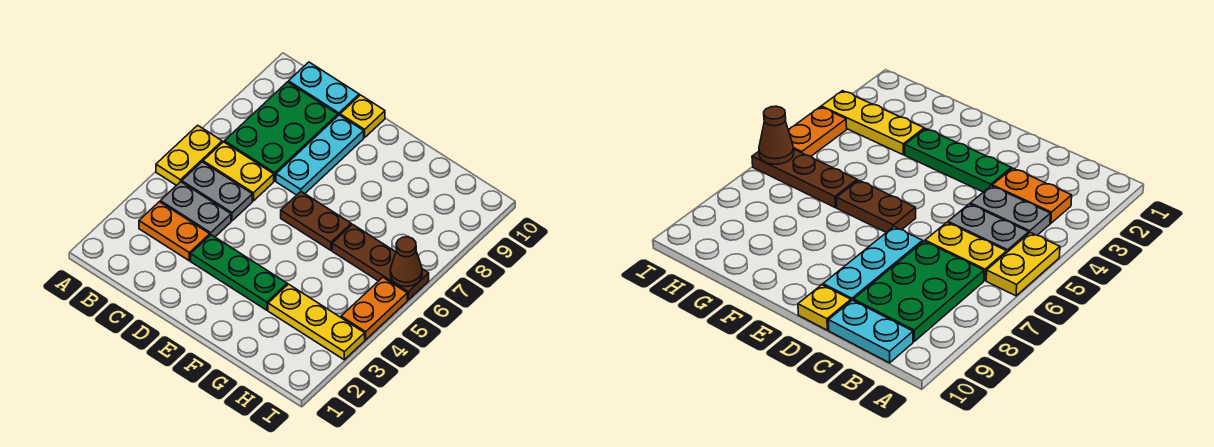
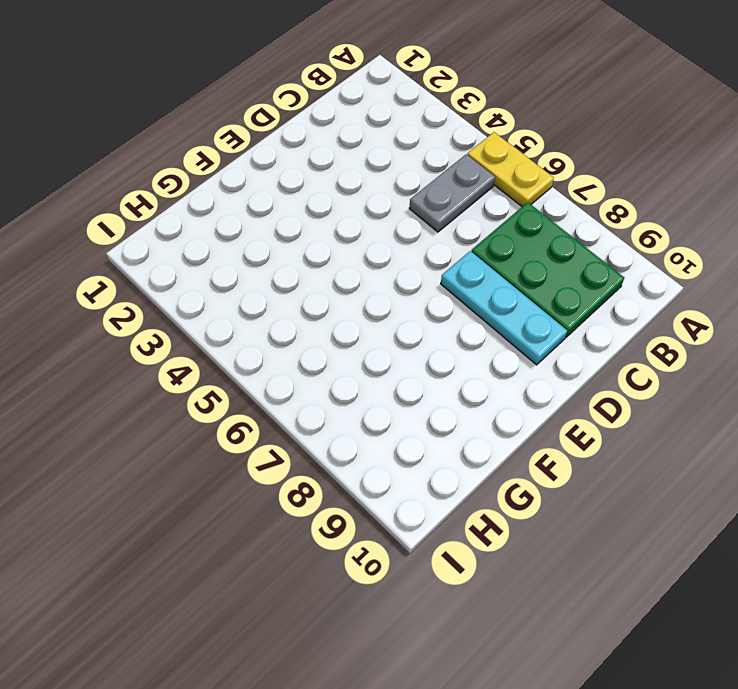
none -> orange plate B3:C3 level 1
none -> grey plate B4:C4 level 1
none -> yellow plate B6:C6 level 1

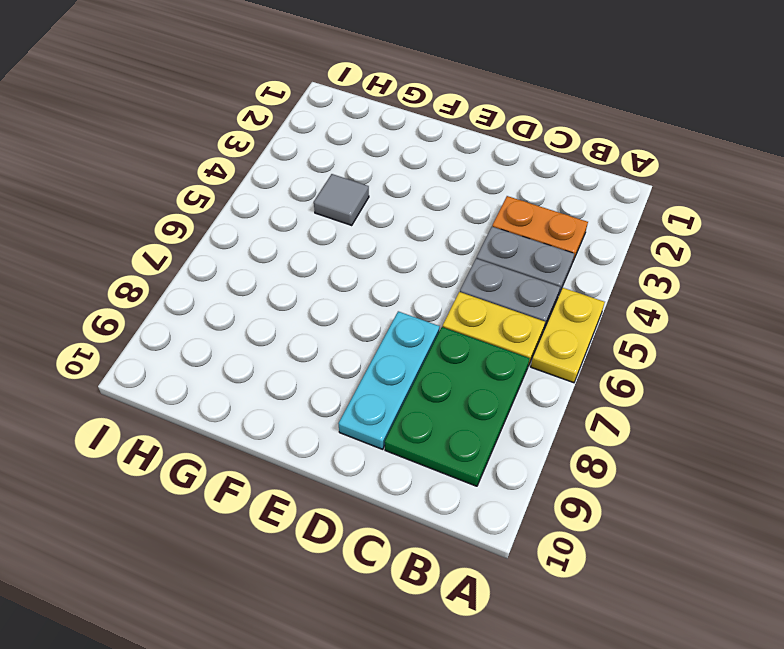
grey tile G4 level 1 -> none
none -> cyan plate B10:C10 level 1
none -> green plate D3:F3 level 1
none -> yellow plate D10 level 1

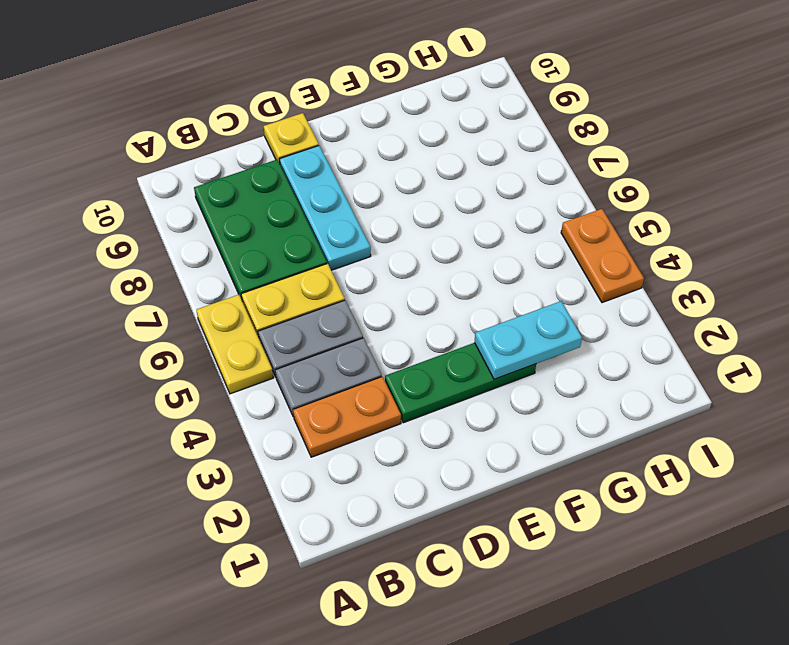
cyan plate F3:G3 level 2 -> cyan plate B10:C10 level 1
none -> brown plate E6:F6 level 1
none -> yellow plate G3:I3 level 1
none -> brown plate G6:I6 level 1

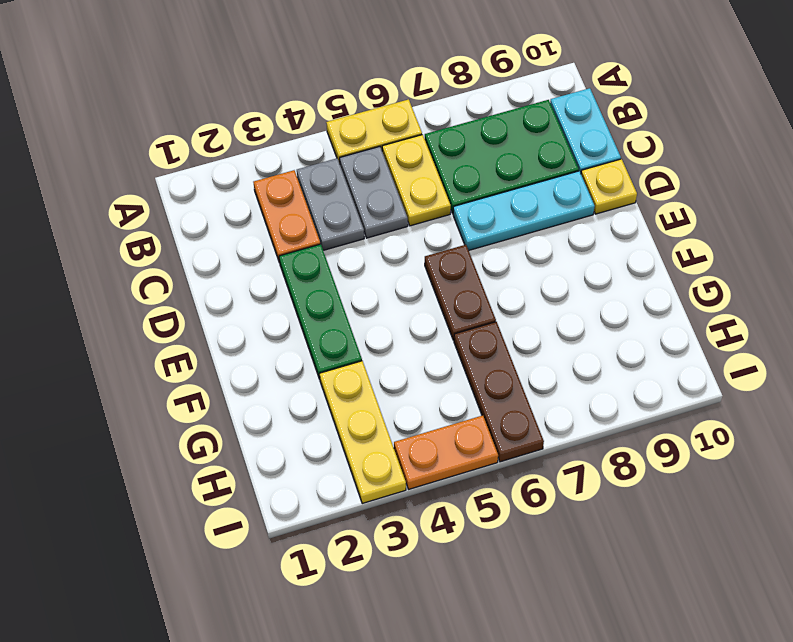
none -> brown cone I6 level 2

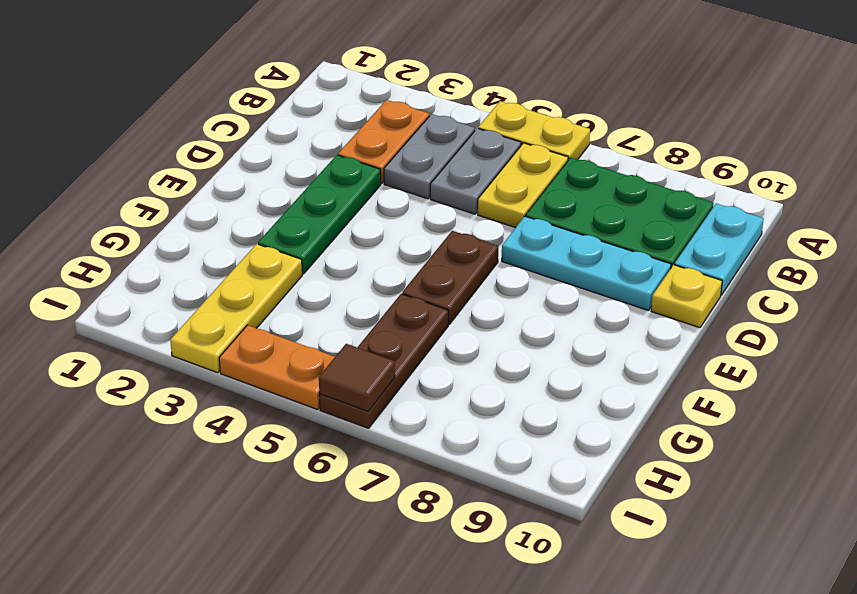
brown tile I6 level 2 -> brown cone I6 level 2

